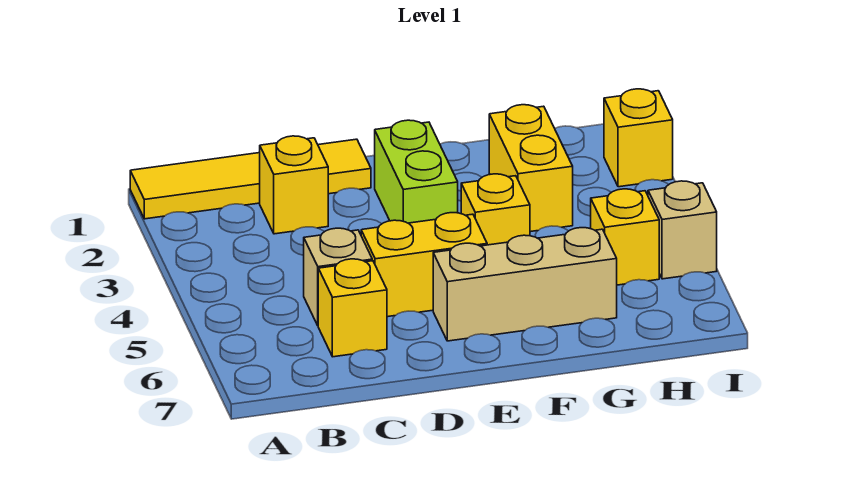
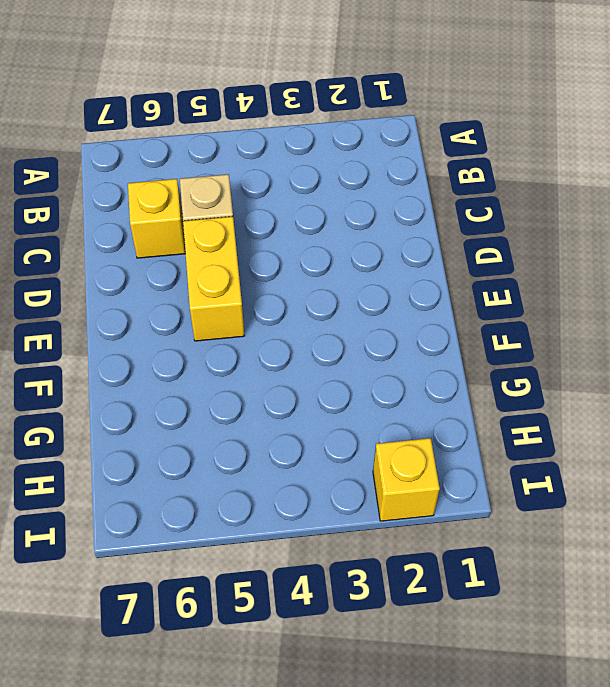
none -> yellow tile A1:D1 level 1
none -> yellow brick C2 level 1
none -> lime brick E2:E3 level 1

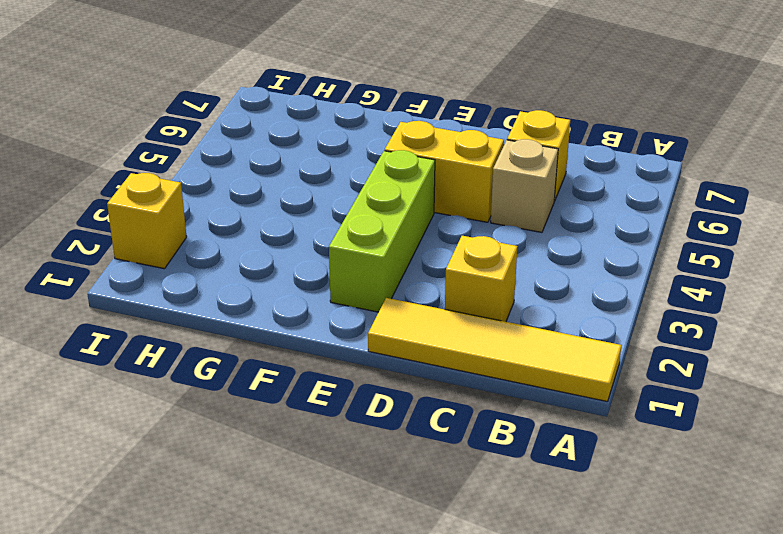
lime brick E2:E4 level 1 -> lime brick E2:E3 level 1
none -> tan brick E6:G6 level 1
none -> yellow brick F4 level 1
none -> yellow brick G2:G3 level 1

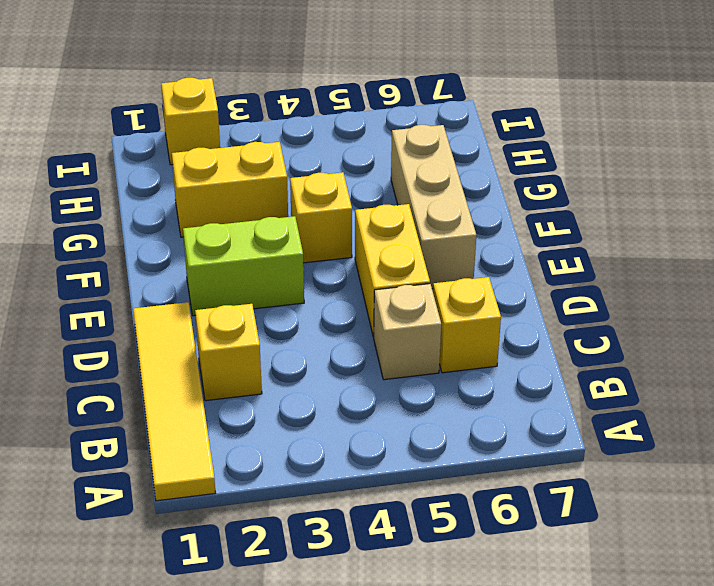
none -> yellow brick H5 level 1
none -> tan brick I5 level 1

